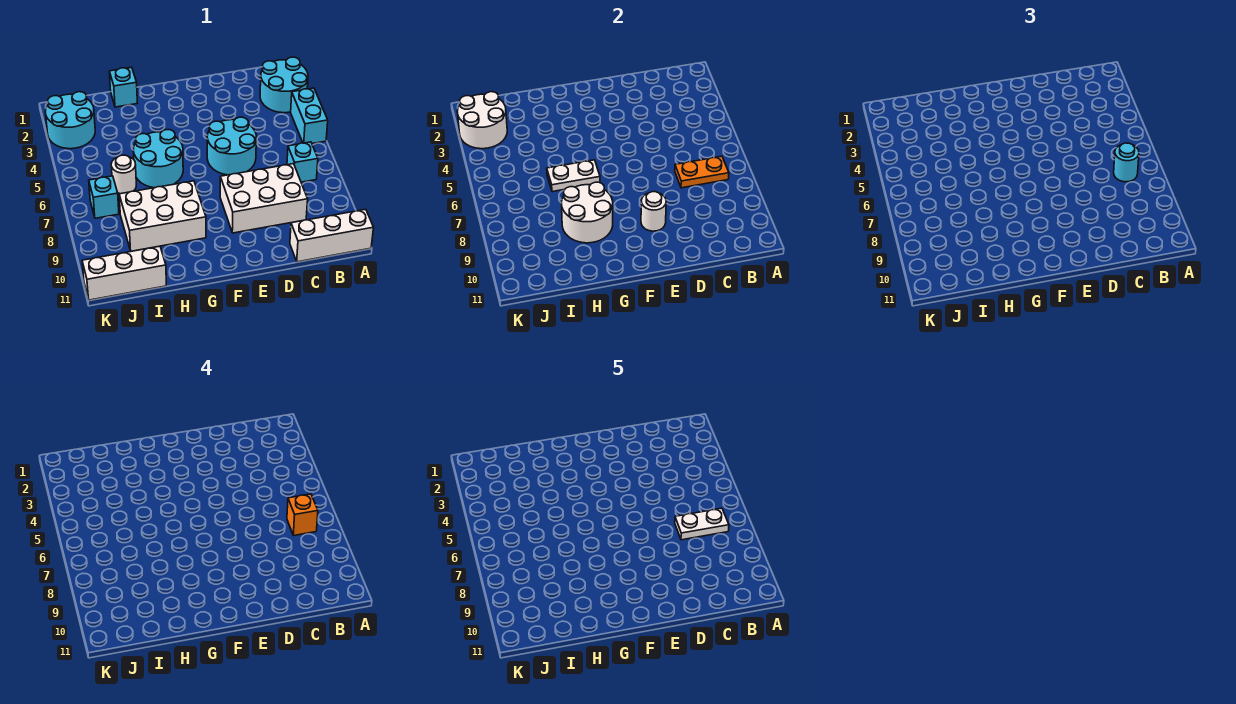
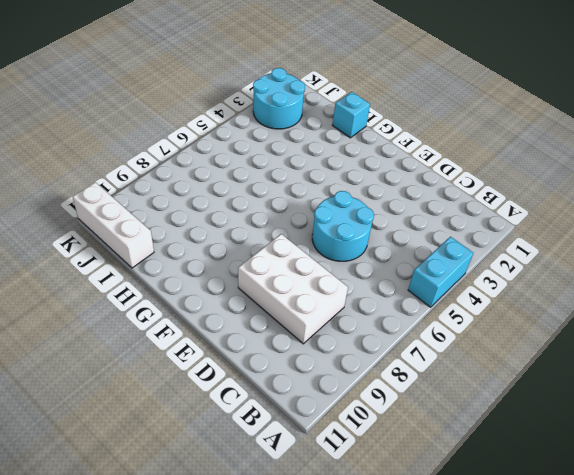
none -> cyan round brick A2:B3 level 1
none -> white brick A11:C11 level 1
none -> cyan brick B7 level 1

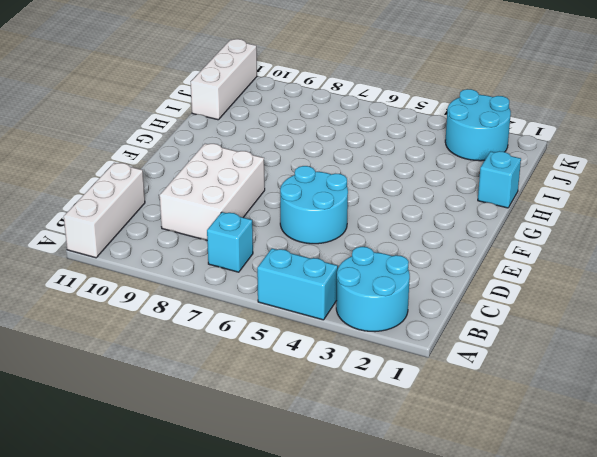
none -> cyan round brick G5:H6 level 1
none -> white brick G8:I9 level 1
none -> white round brick I6 level 1

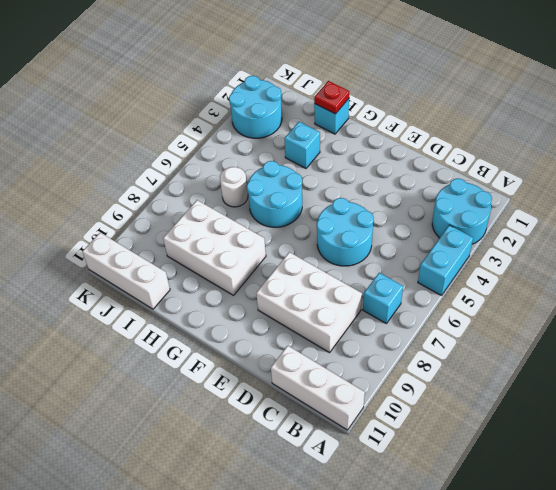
red plate H1 level 2 -> none
cyan brick H3 level 1 -> cyan brick J7 level 1
none -> orange plate B7:C7 level 2
none -> white round brick E9 level 2
none -> white plate G6:H6 level 2

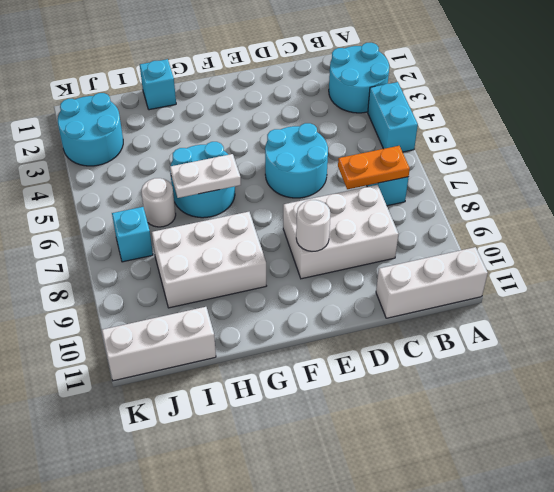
none -> white round brick G8:H9 level 2
none -> white round brick J2:K3 level 2
none -> cyan round brick B7 level 3

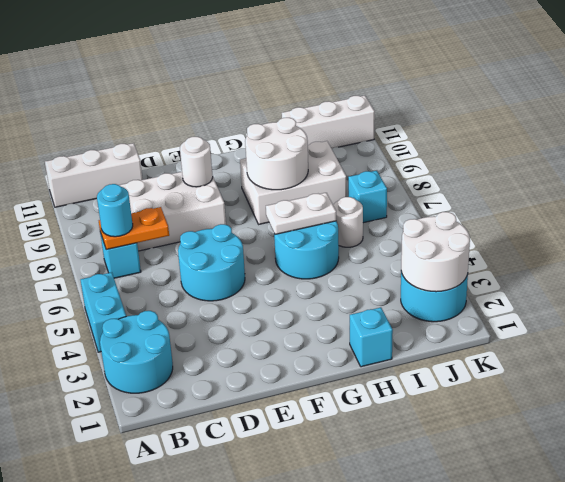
none -> orange brick B7 level 4
none -> white plate B7:C7 level 5

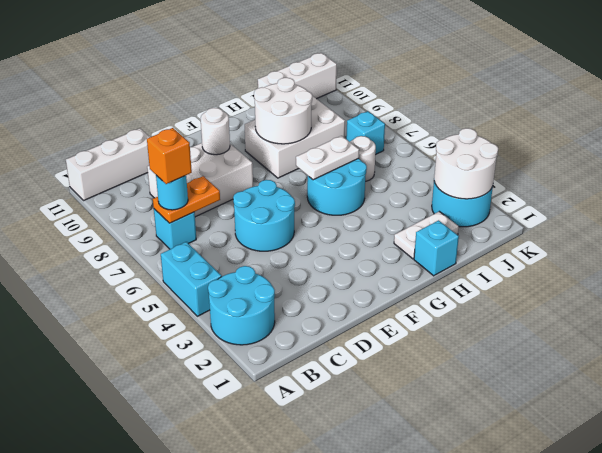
white plate H2:I2 level 1 -> white plate B7:C7 level 5

